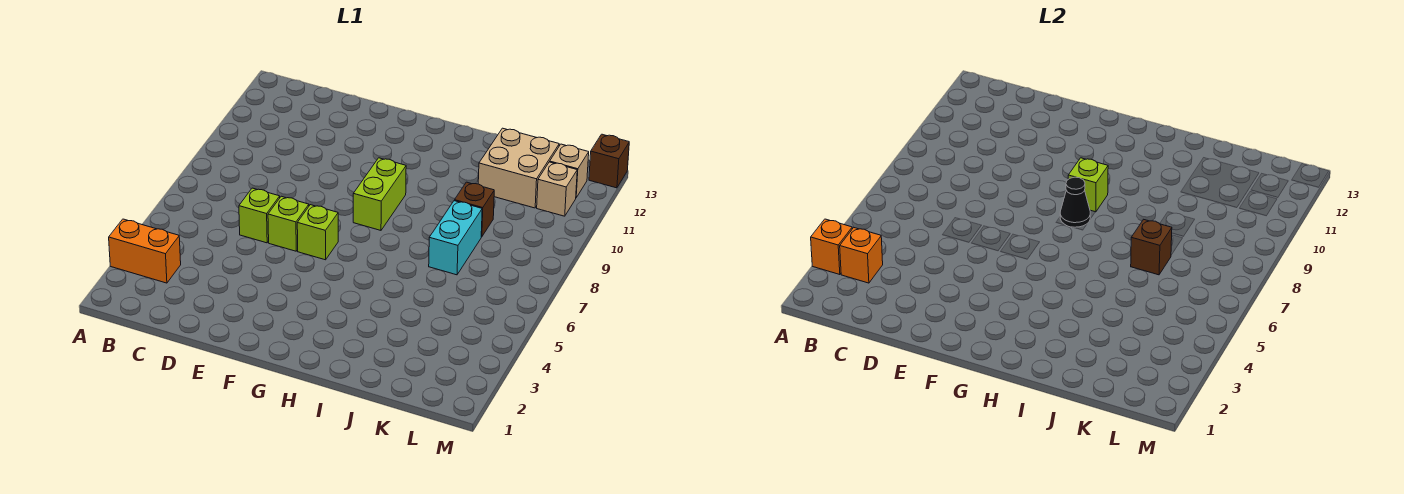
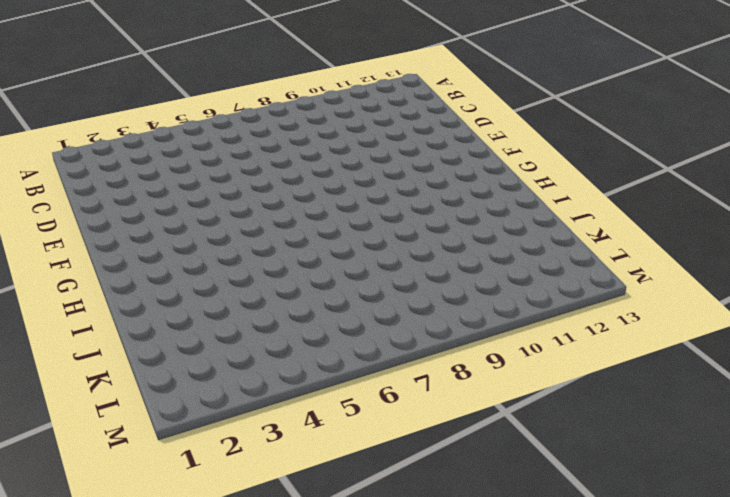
none -> orange brick A3:B3 level 1
none -> lime brick D6 level 1
none -> lime brick E6 level 1

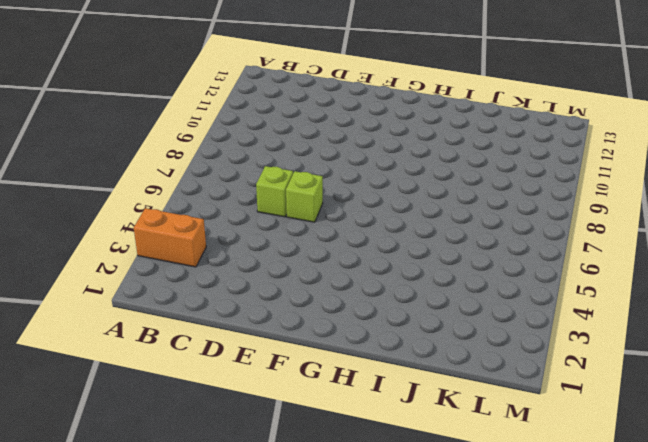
none -> lime brick F6 level 1
none -> lime brick G8:G9 level 1
none -> cyan brick J7:J8 level 1

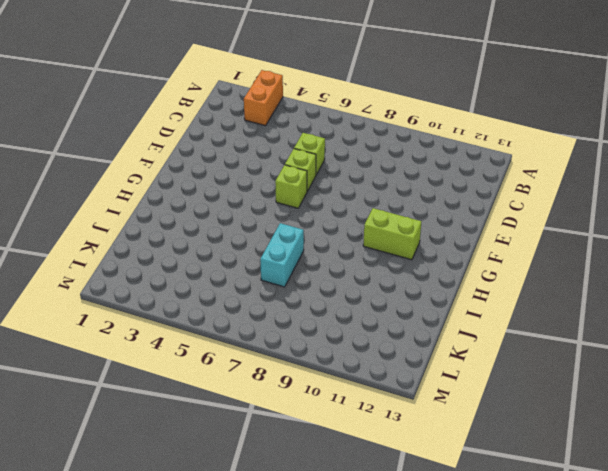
lime brick G10:G11 level 1 -> lime brick G8:G9 level 1
cyan brick I7:J7 level 1 -> cyan brick J7:J8 level 1
none -> brown brick J9 level 1
none -> tan brick J11:K12 level 1
none -> tan brick L11 level 1

